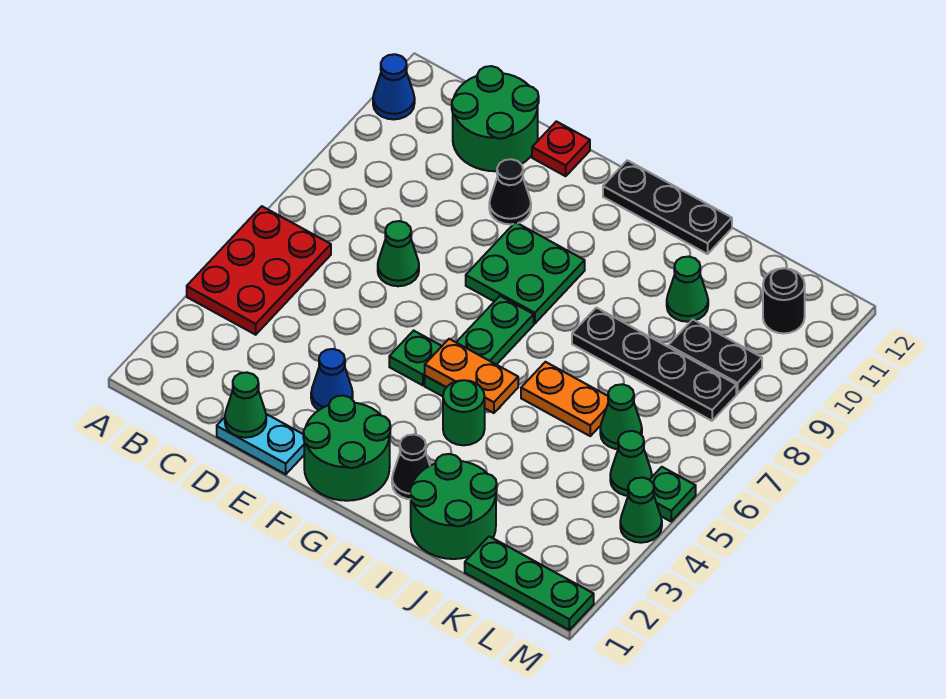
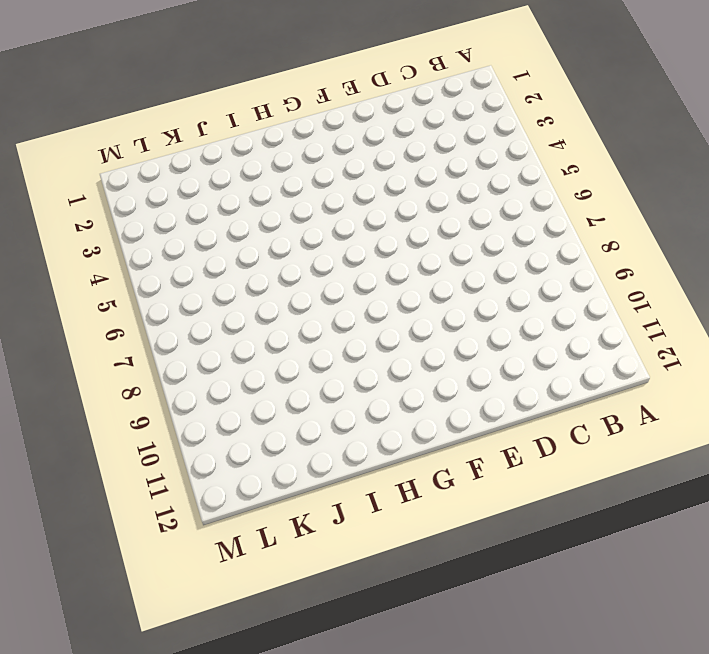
none -> red plate A4:B6 level 1
none -> blue cone A11 level 1
none -> green round brick C11:D12 level 1

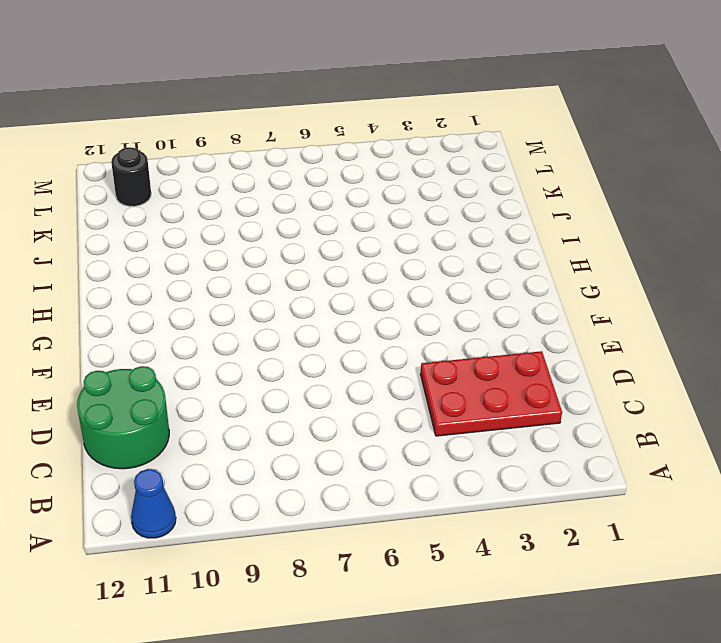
red plate C2:D4 level 1 -> red plate A4:B6 level 1
none -> cyan plate D1:E1 level 1
none -> green cone D7 level 1
none -> blue cone E3 level 1

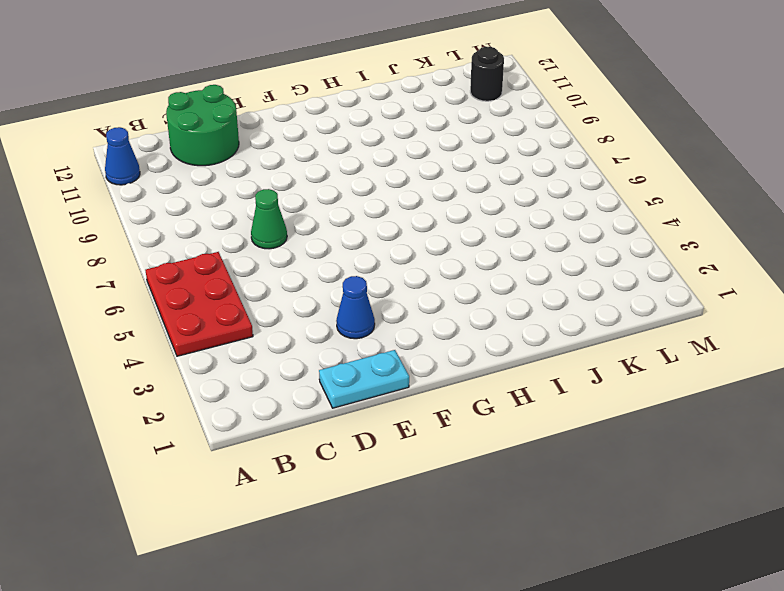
none -> black cone E10 level 1
none -> red plate E12 level 1
none -> green round brick F1:G2 level 1

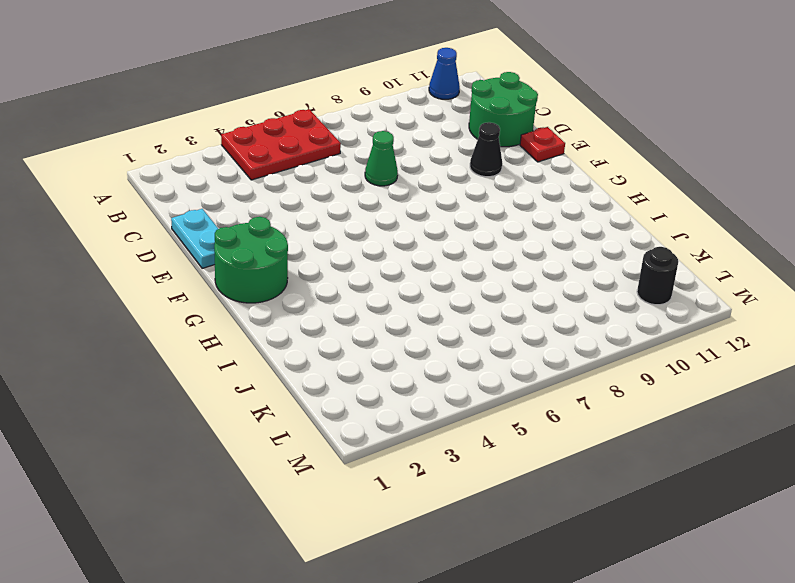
none -> blue cone E3 level 1
none -> green plate F5 level 1
none -> green plate F8:G9 level 1

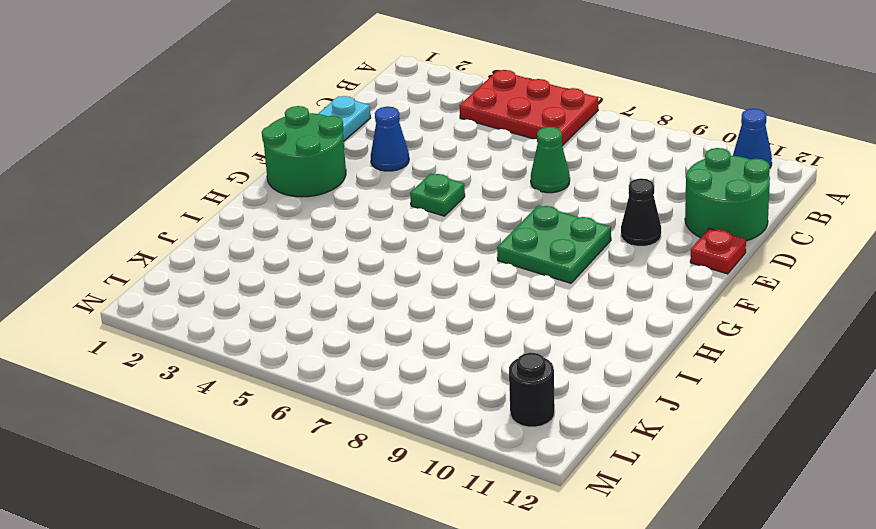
none -> green plate G5:G7 level 1
none -> black plate G12:I12 level 1
none -> black cone H2 level 1

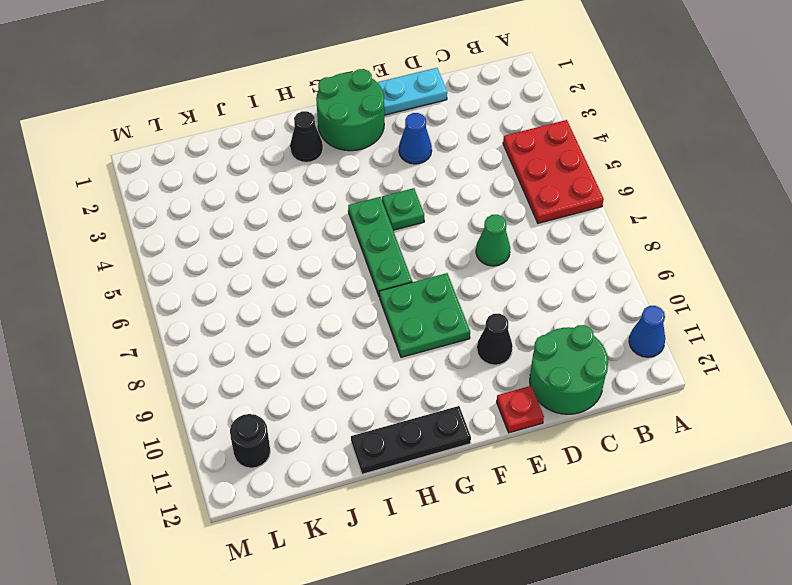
none -> green round brick H4 level 1
none -> green round brick I1:J2 level 1
none -> orange plate I6:J6 level 1

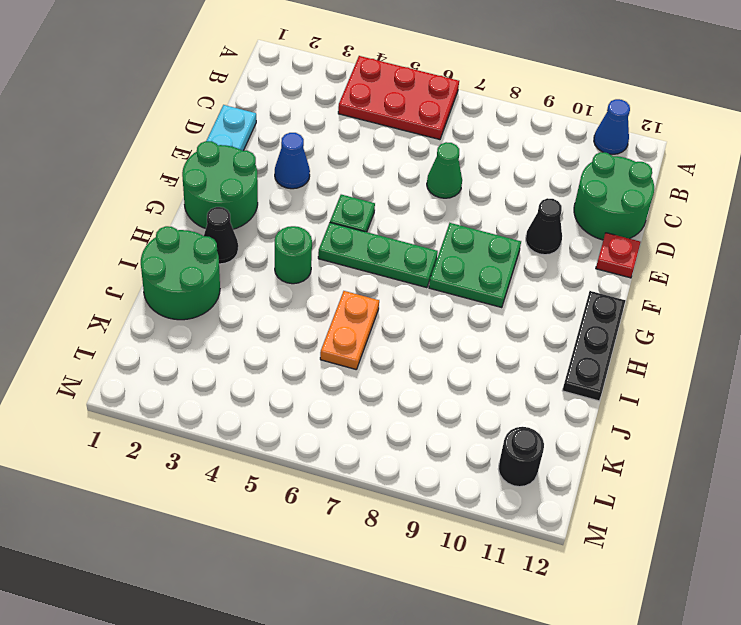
none -> black plate I8:L8 level 1
none -> green cone J10 level 1
none -> green plate K1:M1 level 1

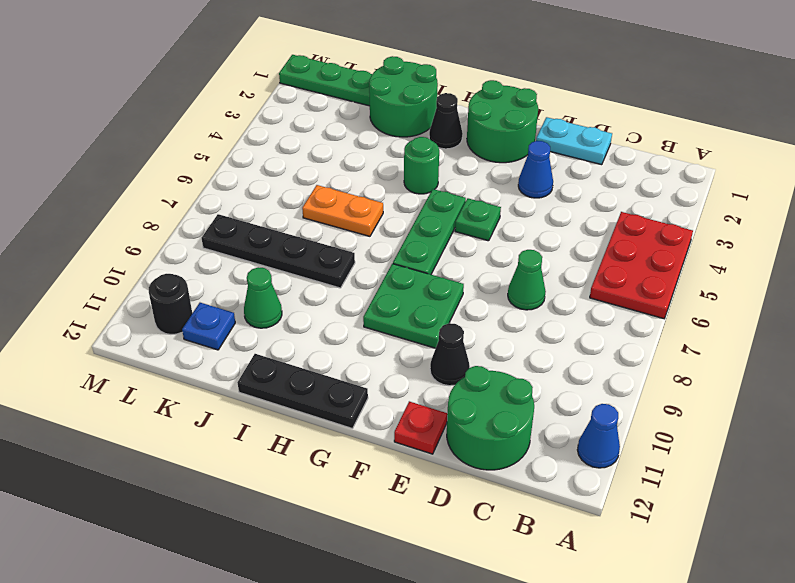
blue plate K11 level 1 -> none
none -> green cone K6 level 1
none -> black plate K9:L9 level 1
none -> green cone L5 level 1

